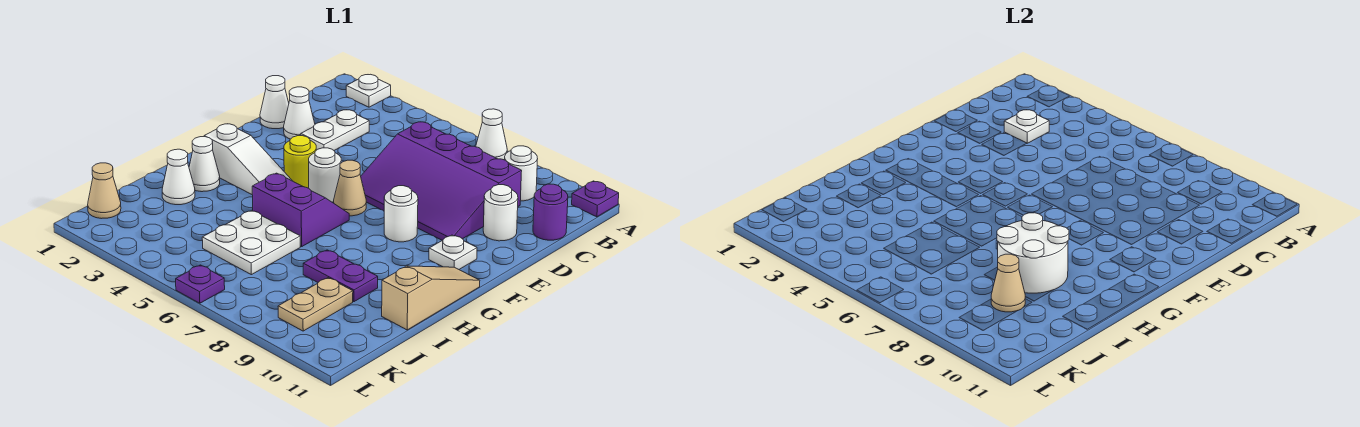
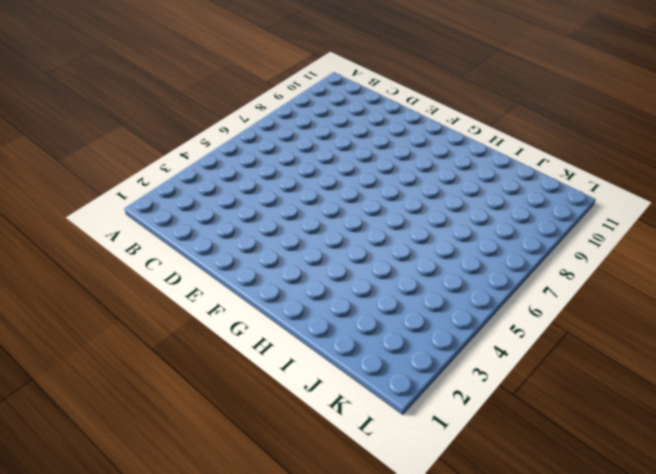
none -> white plate A2 level 1
none -> white cone A7 level 1
none -> purple plate A11 level 1

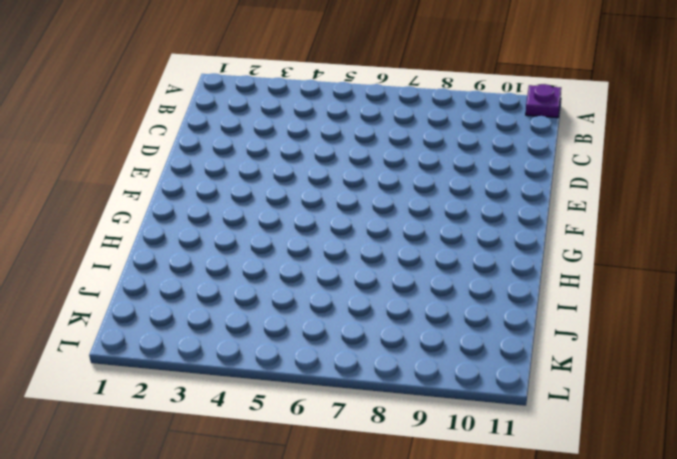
none -> white plate A2 level 1
none -> white cone A7 level 1
none -> white round brick B9 level 1

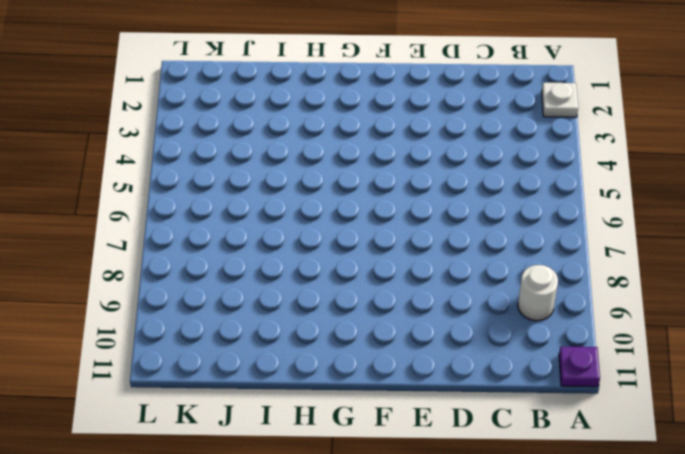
none -> white cone A7 level 1
none -> white plate C3:D3 level 1
none -> purple slope C6:E9 level 1 top C

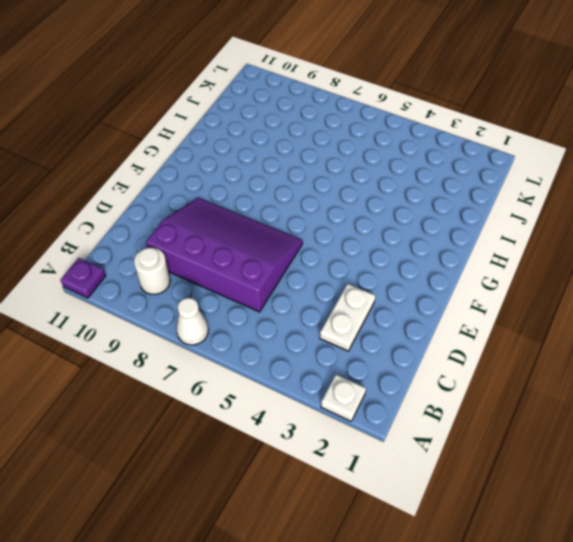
none -> purple round brick C11 level 1
none -> white cone D1 level 1
none -> white cone D2 level 1

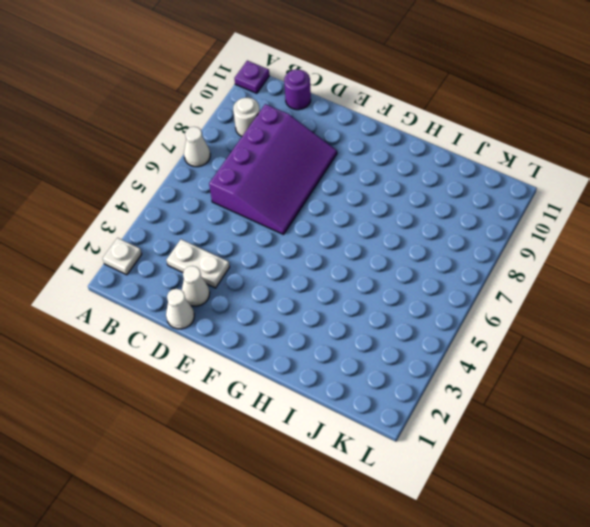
none -> white round brick D10 level 1
none -> yellow round brick F4 level 1
none -> white round brick F5 level 1

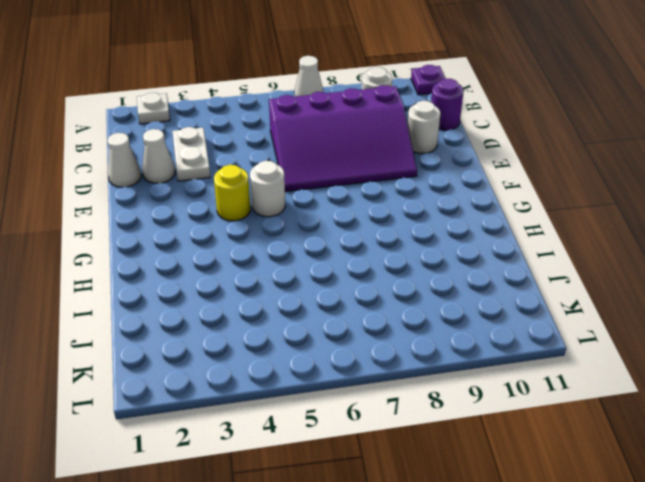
none -> tan cone F6 level 1
none -> white round brick F8 level 1
none -> white plate F10 level 1

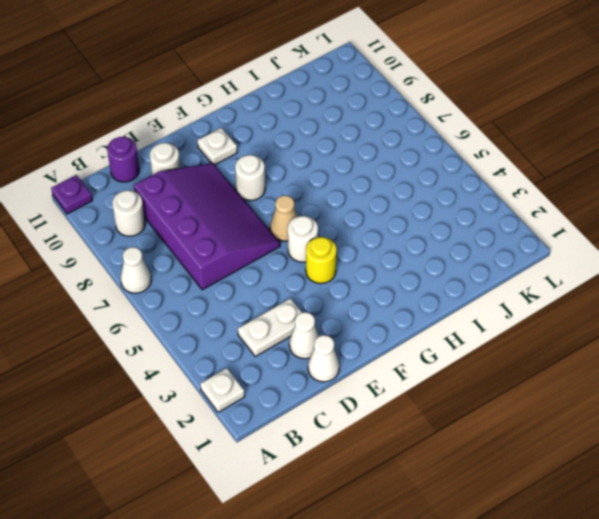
none -> white slope G2:G4 level 1 top 2
none -> purple slope G5:H6 level 1 top H
none -> tan slope G11:I11 level 1 top I

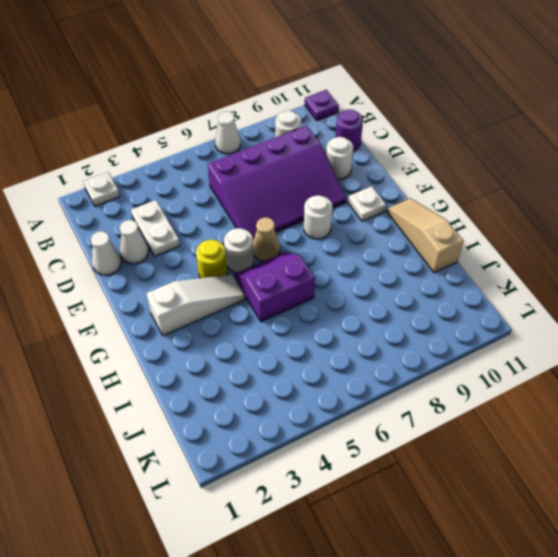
none -> white cone H2 level 1
none -> white cone I2 level 1
none -> white plate I5:J6 level 1

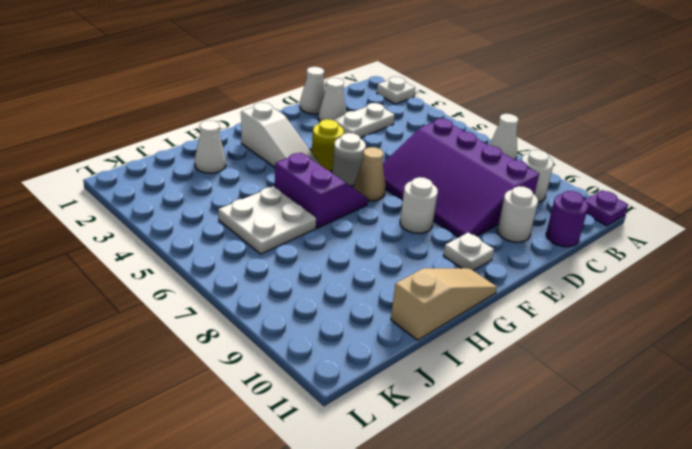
none -> white cone H2 level 1
none -> purple plate I8:I9 level 1
none -> tan plate J9:K9 level 1

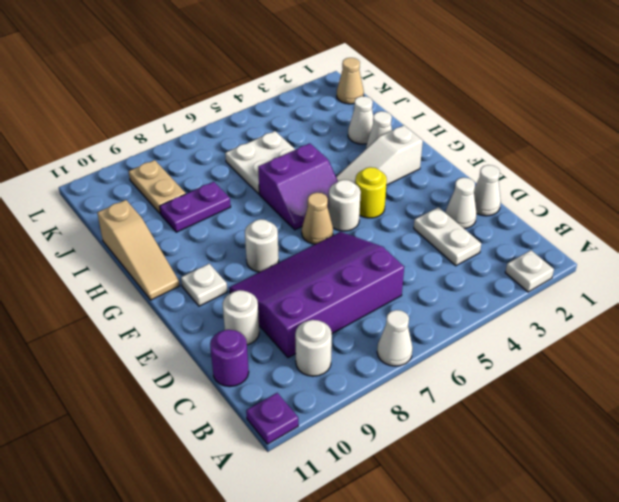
none -> purple plate L6 level 1
none -> white plate C3 level 2
none -> white round brick H8:I9 level 2

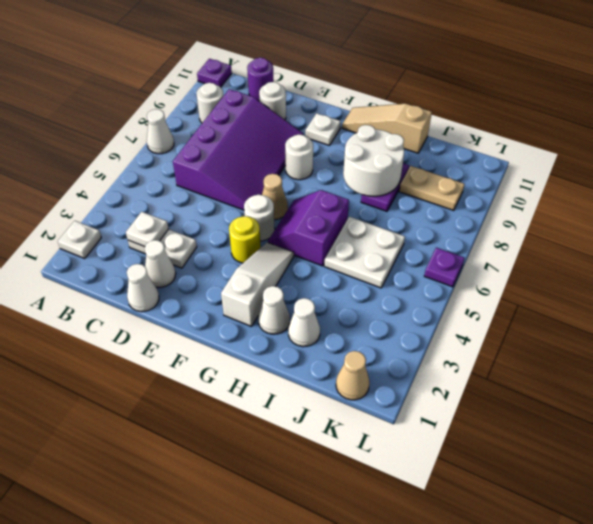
none -> tan cone J9 level 2

